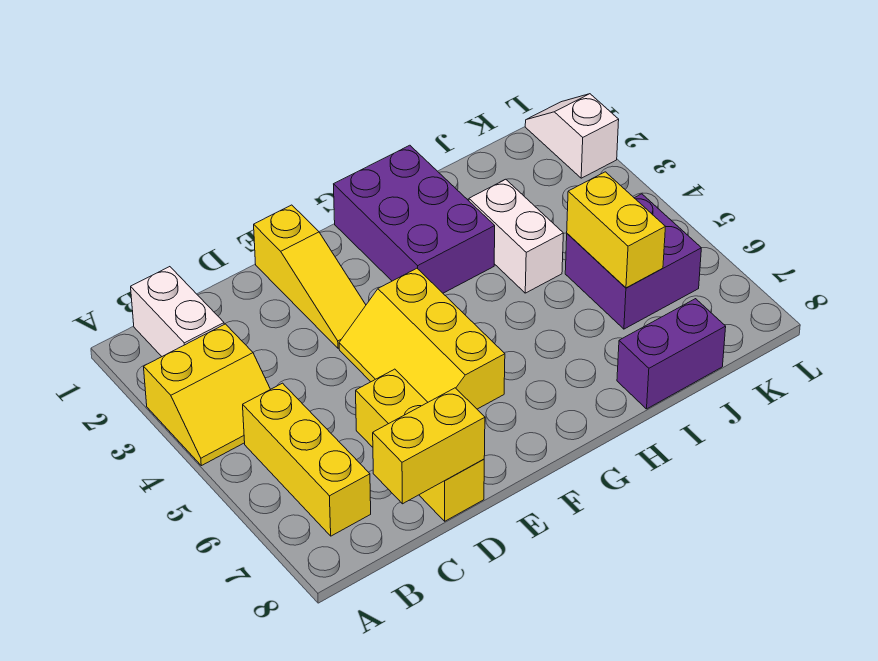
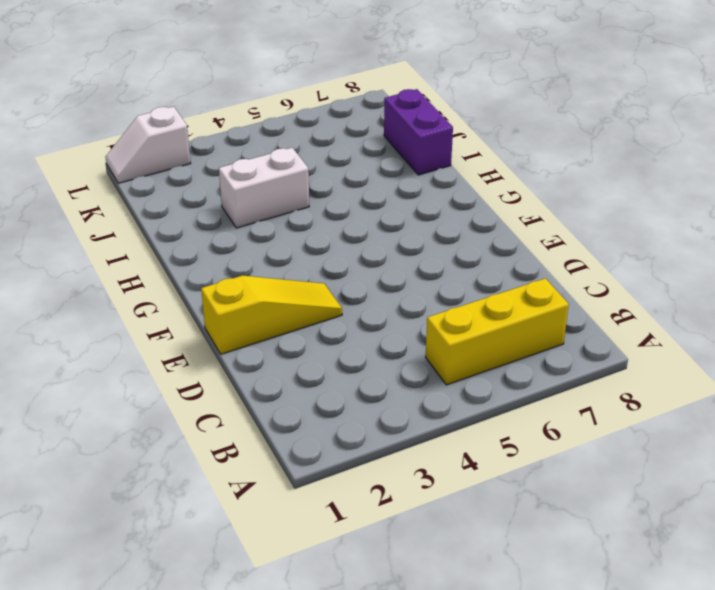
none -> yellow slope A3:B4 level 1 top 3
none -> white brick B1:B2 level 1
none -> yellow brick D6:D8 level 1

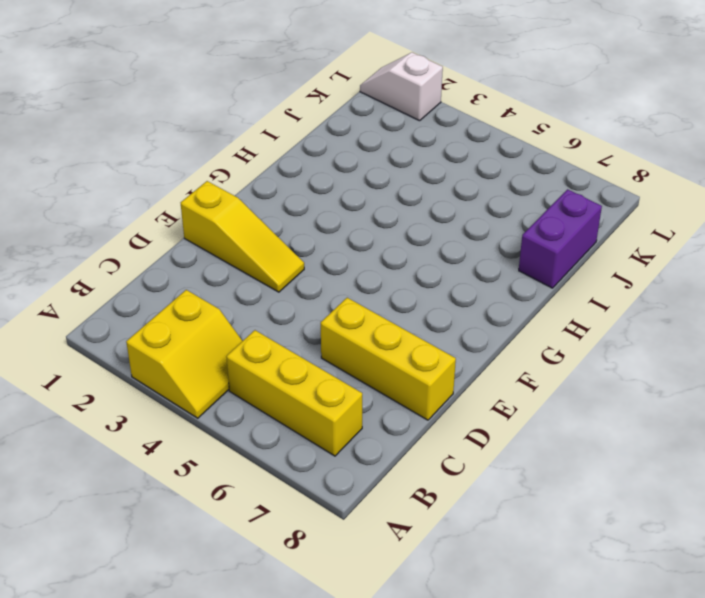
none -> white brick B1:B2 level 1
none -> yellow slope E4:F6 level 1 top F
none -> purple brick G1:H3 level 1

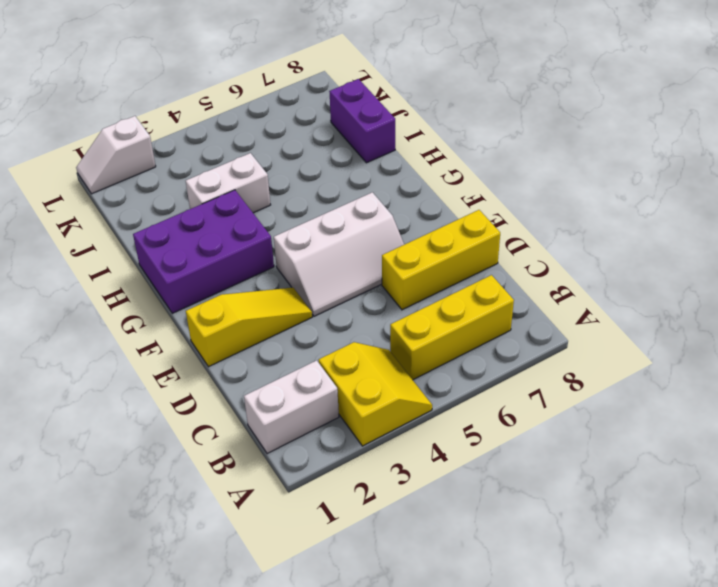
white slope E4:F6 level 1 top F -> yellow slope E4:F6 level 1 top F
none -> purple brick J5:K6 level 1
none -> yellow brick C8:D8 level 2
none -> yellow brick J5:J6 level 2

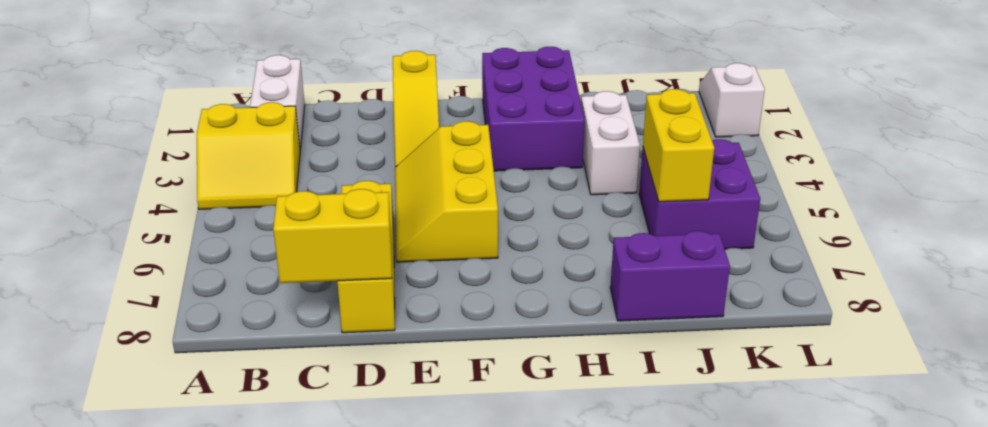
none -> yellow brick B5:B7 level 1

